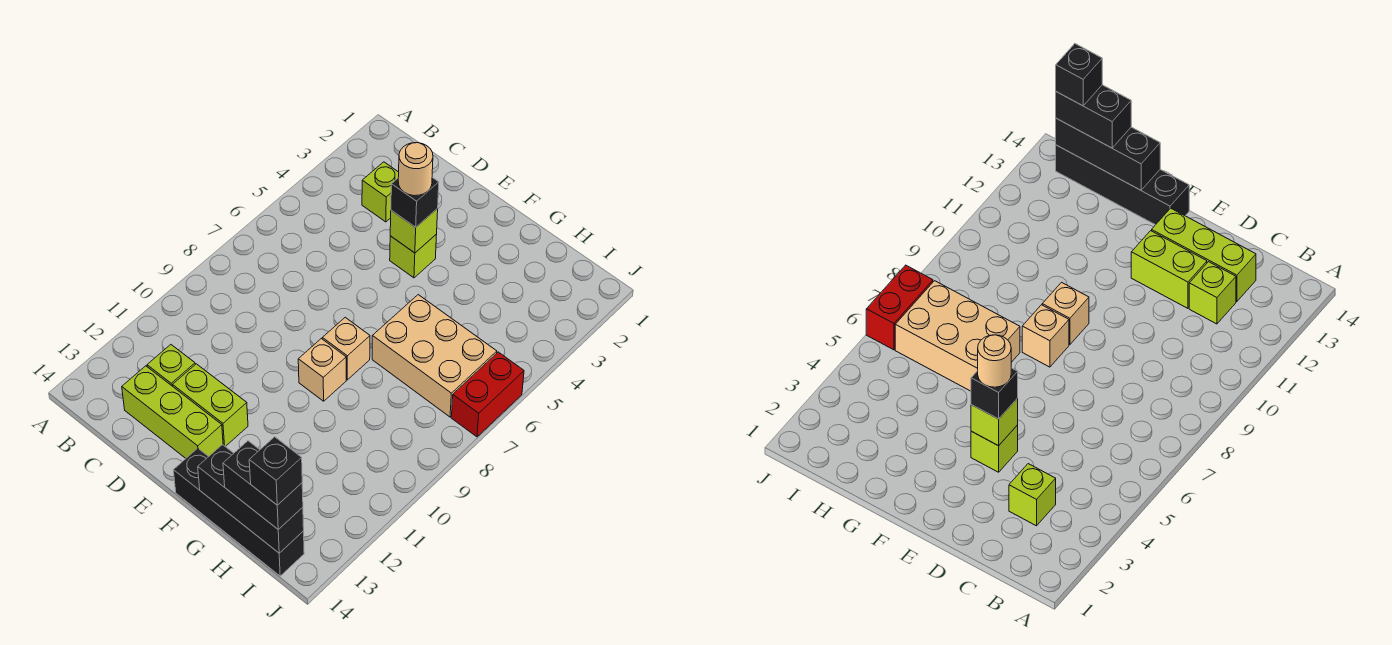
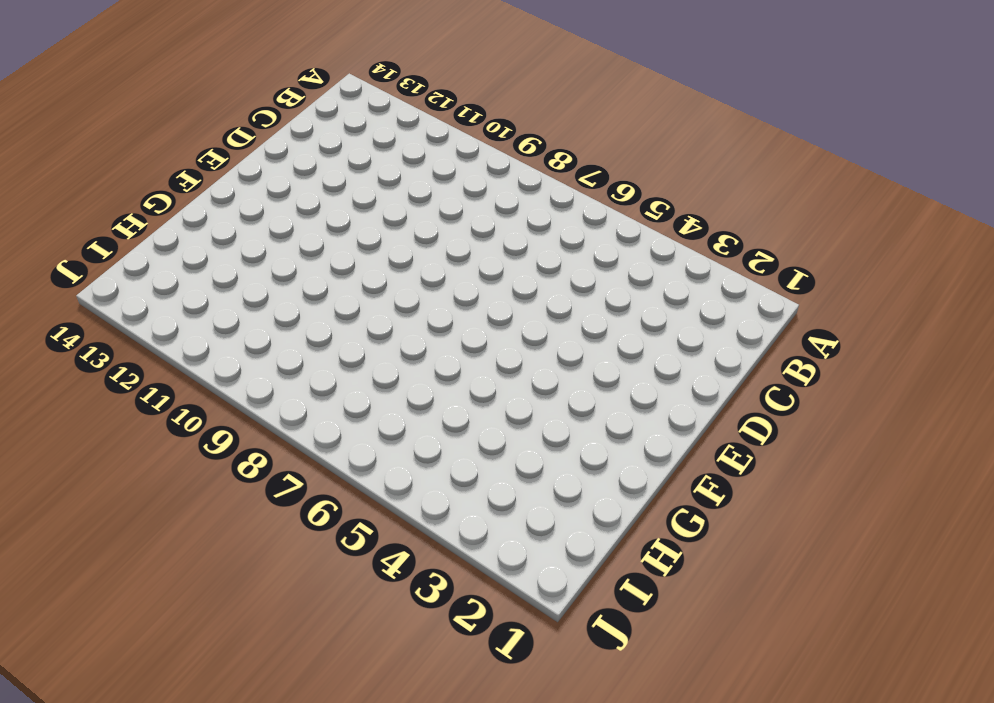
none -> lime brick C3 level 1
none -> lime brick C12 level 1
none -> lime brick C13:E13 level 1

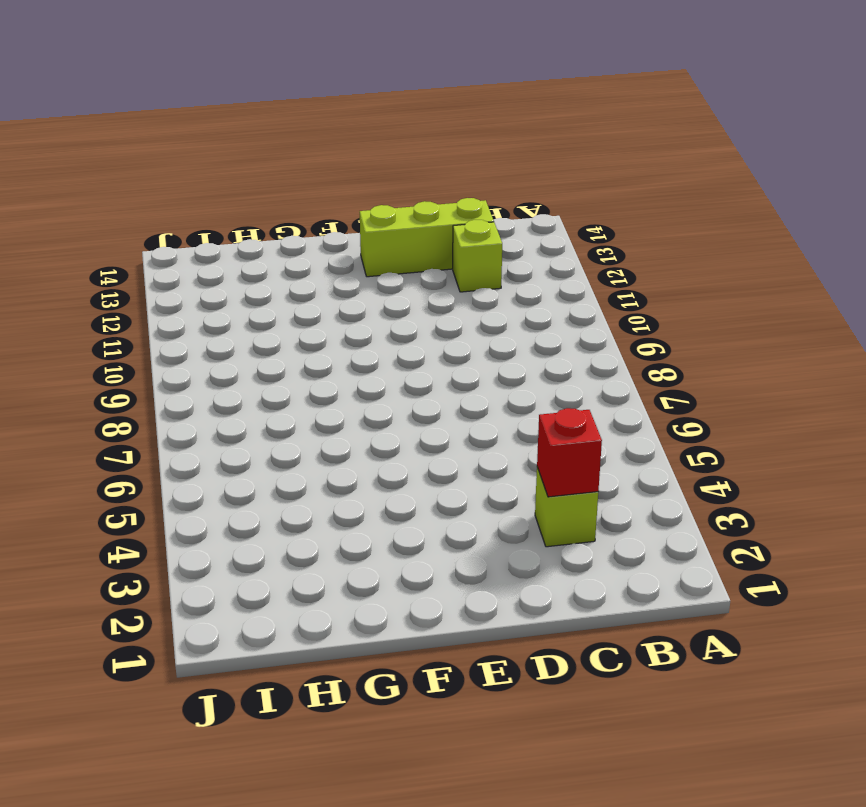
red brick C3 level 2 -> none
none -> lime brick D12:E12 level 1
none -> lime brick E4 level 1
none -> tan brick F8 level 1

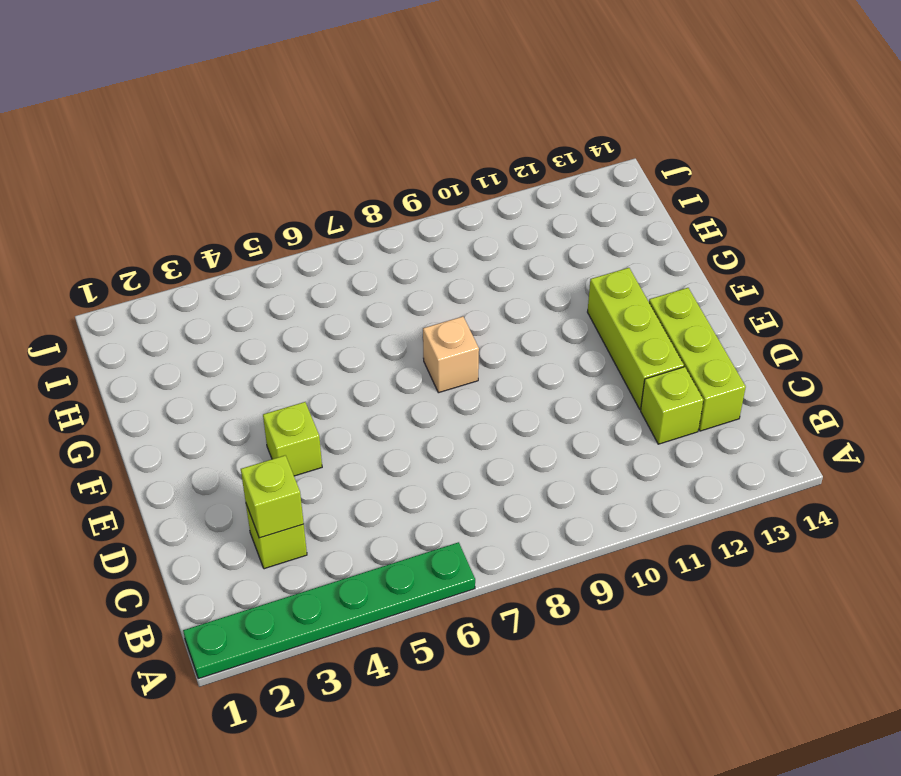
green plate A1:A6 level 1 -> none
lime brick C3 level 2 -> lime brick E4 level 2
lime brick D12:F12 level 1 -> lime brick D12:E12 level 1
none -> tan brick F9 level 1
none -> black brick F14:I14 level 1
none -> tan brick G6:I7 level 1

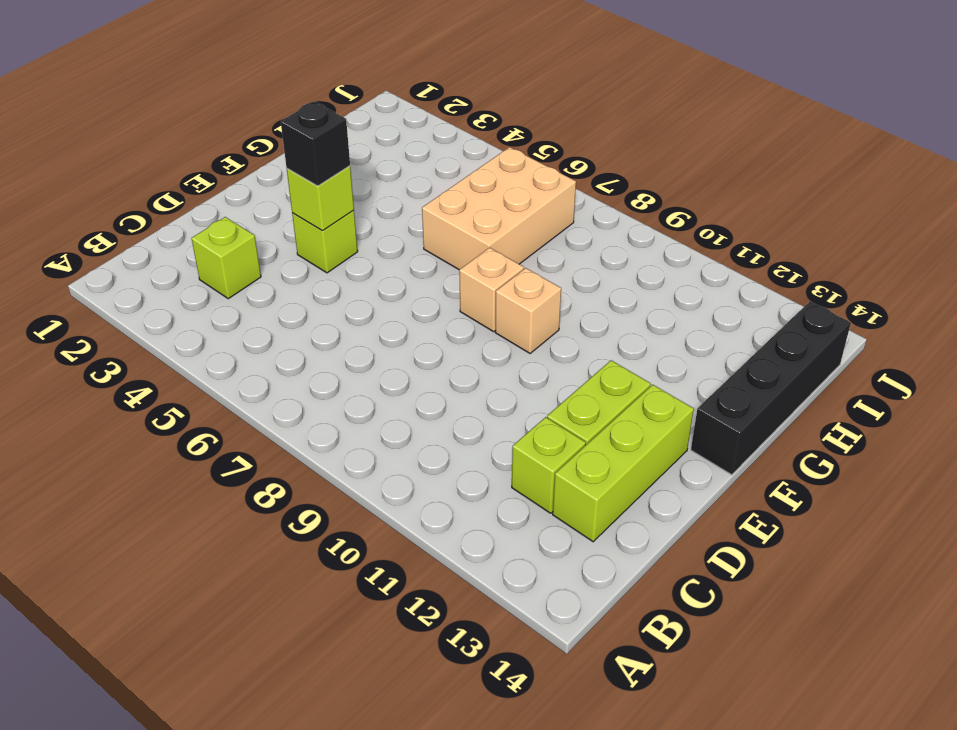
none -> red brick J6:J7 level 1
none -> black brick G14:I14 level 2
none -> black brick H14:I14 level 3

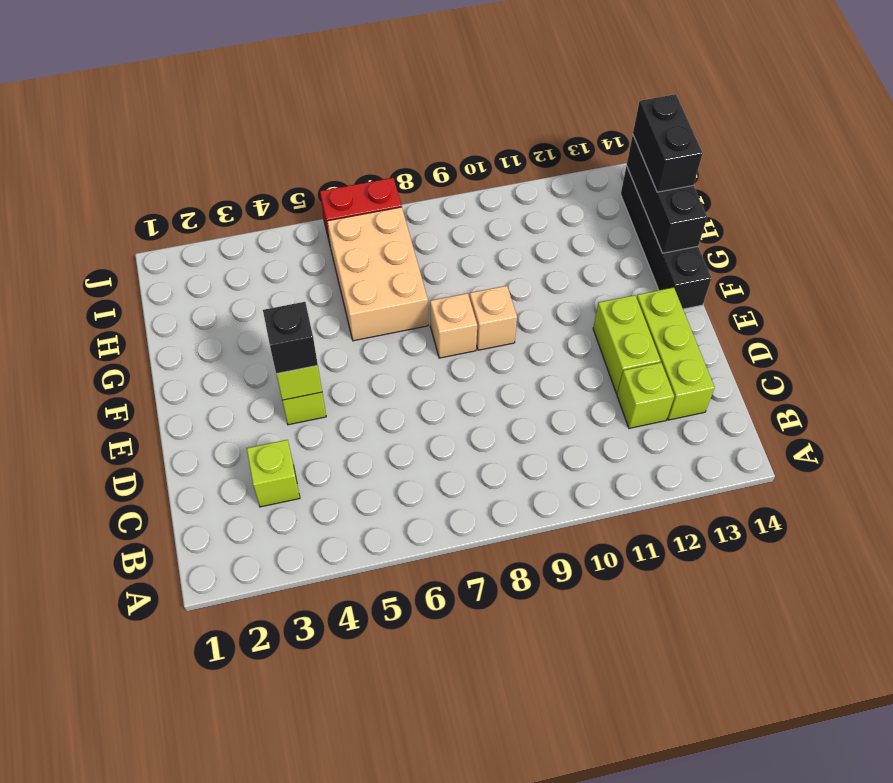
none -> tan round brick E4 level 4
none -> black brick I14 level 4

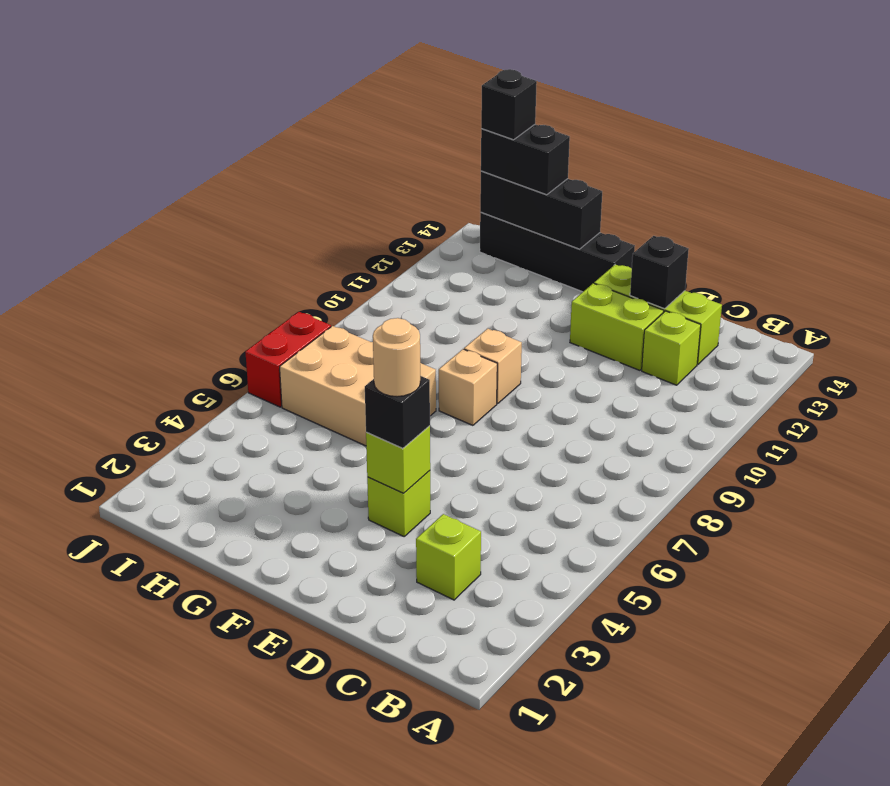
black brick D13 level 2 -> none

